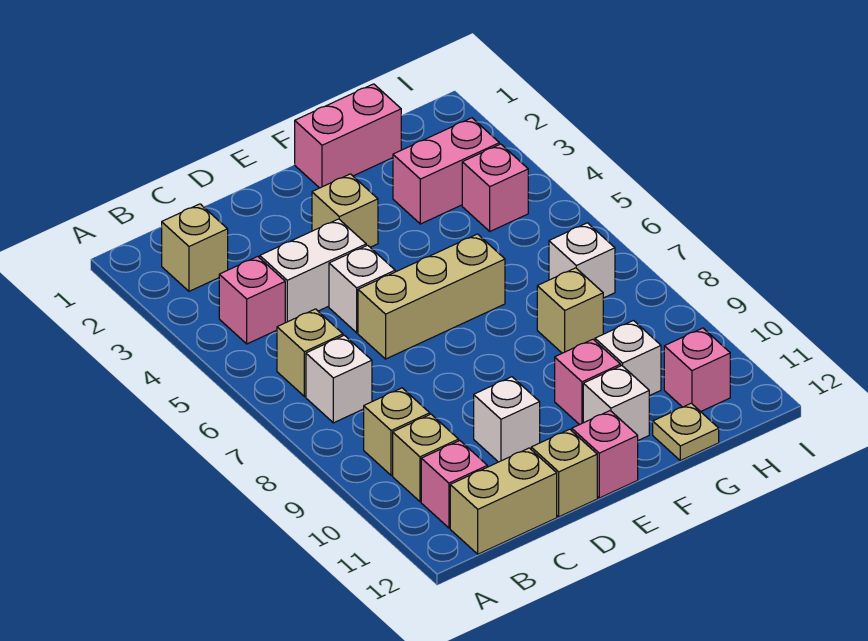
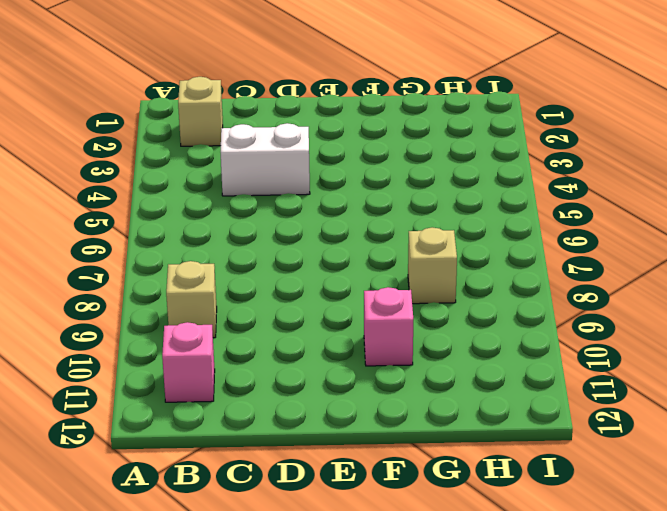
none -> pink brick B4 level 1
none -> tan brick B6 level 1
none -> white brick B7 level 1

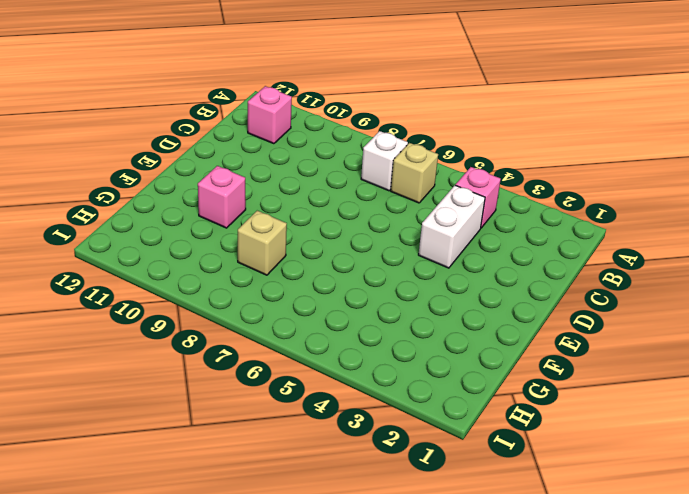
none -> tan brick B2 level 1
none -> tan brick B9 level 1
none -> tan brick B10 level 1

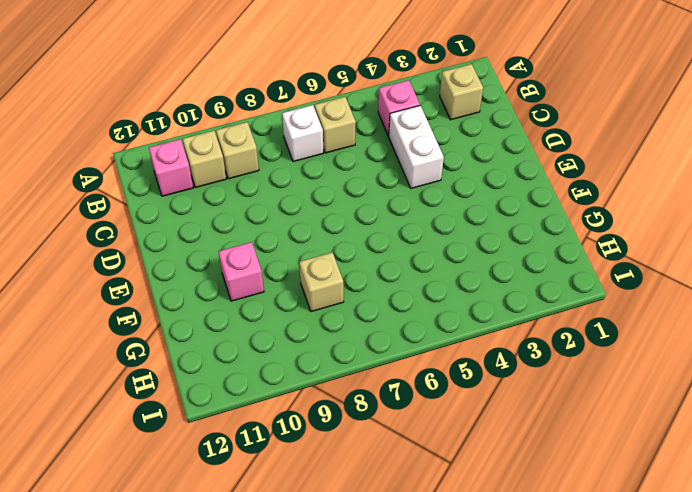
none -> tan brick B12:C12 level 1
none -> white brick D5 level 1
none -> tan brick D6:F6 level 1

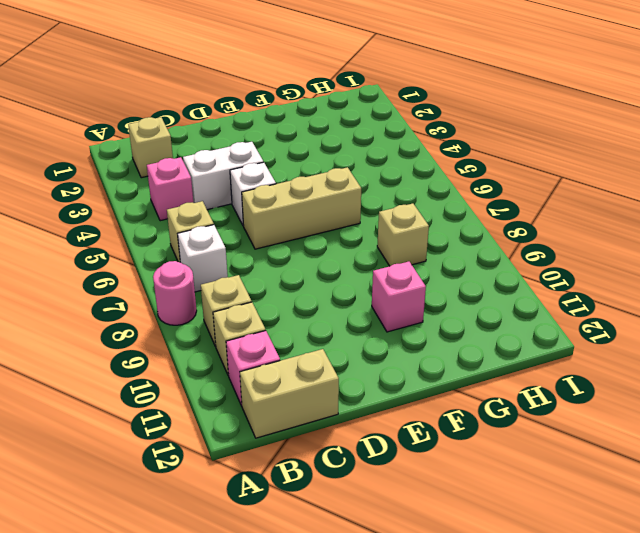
pink round brick A8 level 1 -> none
none -> white brick D10 level 1
none -> tan brick D12 level 1
none -> tan brick E3 level 1

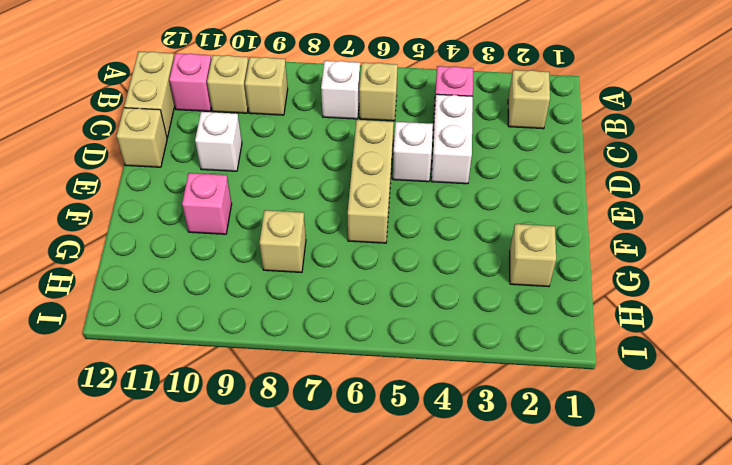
tan brick G2 level 1 -> tan brick E3 level 1
none -> pink brick E12 level 1
none -> pink brick F1:G1 level 1
none -> white brick F11 level 1

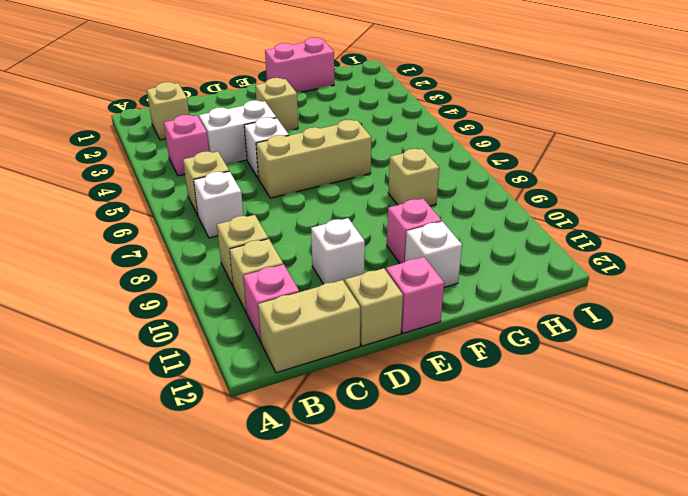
none -> pink brick G3:H3 level 1
none -> white brick G10 level 1
none -> tan plate G12 level 1

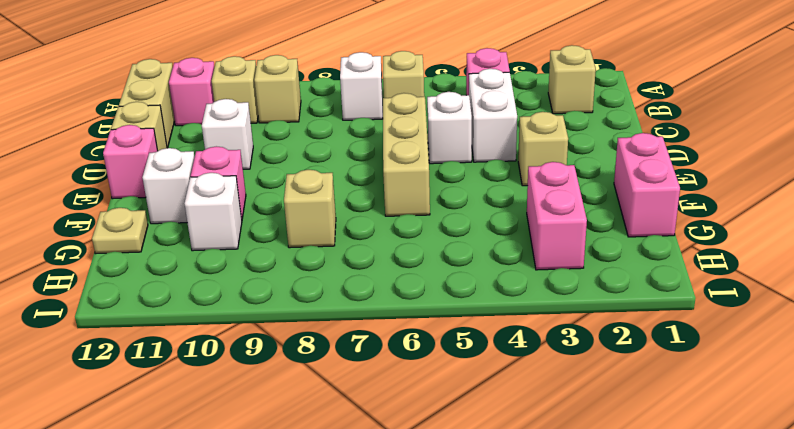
none -> pink brick H4 level 1
none -> white brick H7 level 1
none -> pink brick H11 level 1

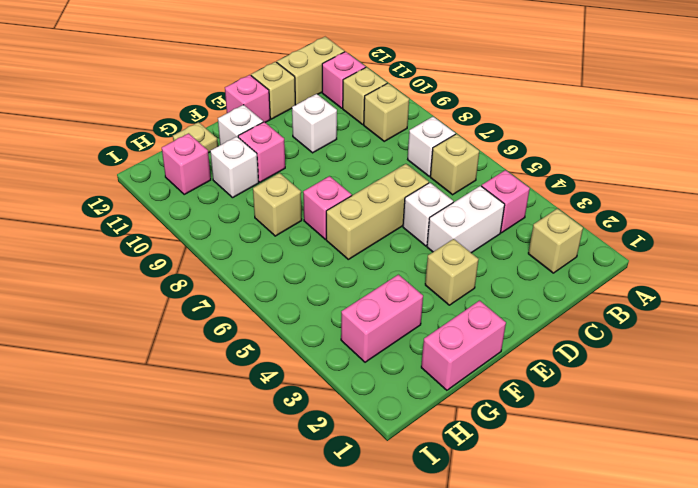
pink brick F7 level 1 -> pink brick H4 level 1
none -> white brick H7 level 1

